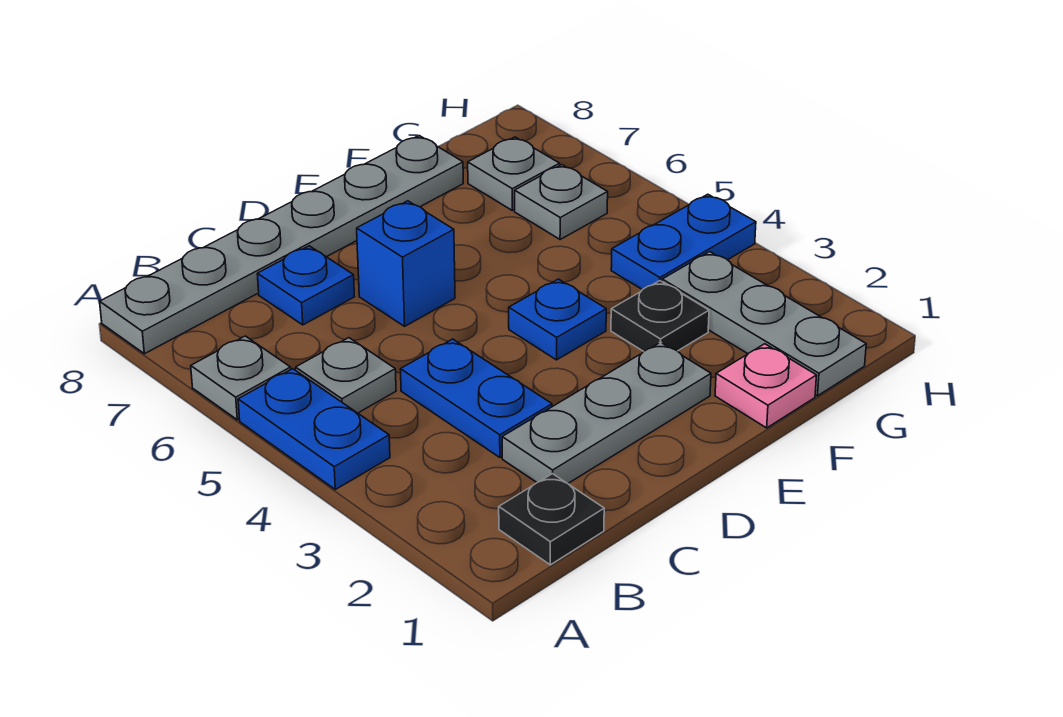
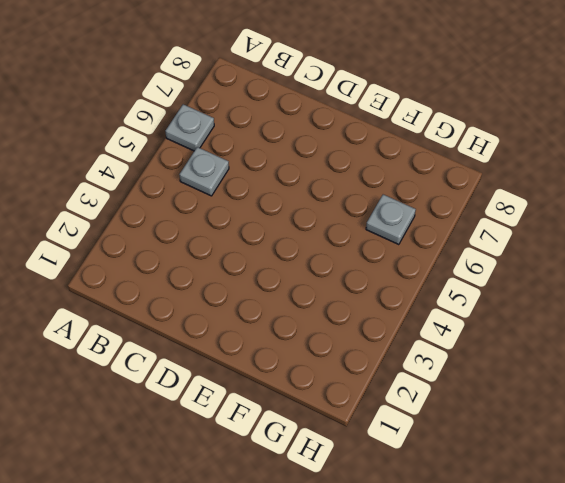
none -> blue plate A4:A5 level 1
none -> grey plate A8:F8 level 1
none -> black plate B1 level 1

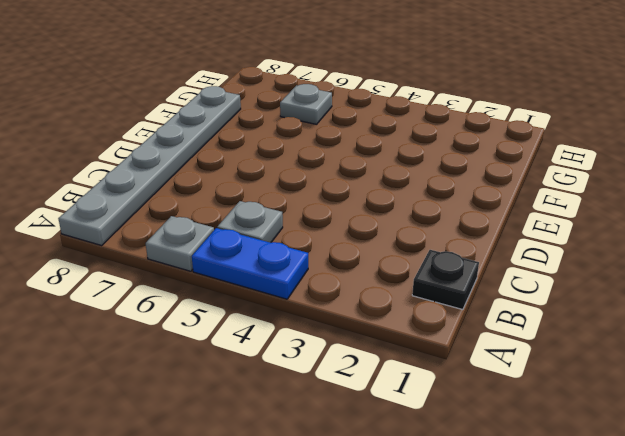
none -> grey plate C2:E2 level 1
none -> blue plate C3:C4 level 1
none -> blue plate C7 level 1

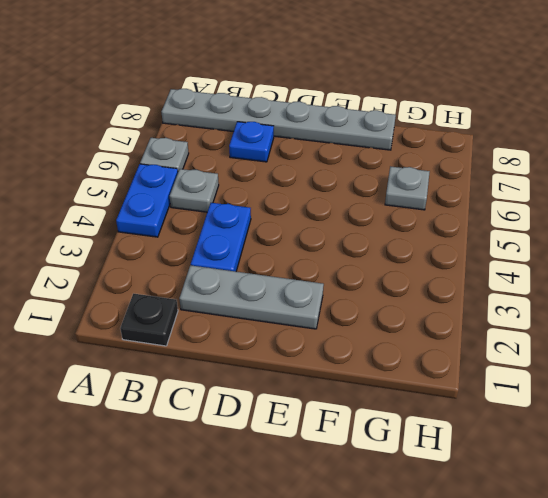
none -> blue brick D6 level 1
none -> blue plate E4 level 1
none -> pink plate F1 level 1

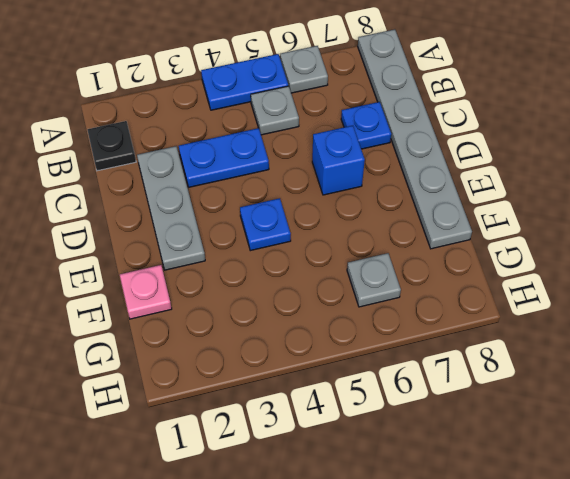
none -> black plate F3 level 1
none -> grey plate G1:G3 level 1
none -> blue plate G4:H4 level 1

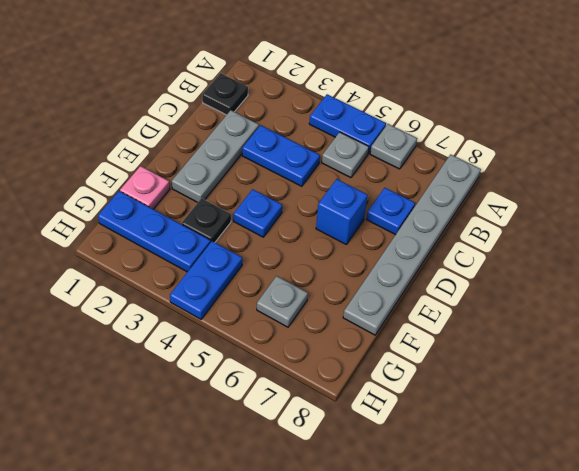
blue plate G1:G3 level 1 -> grey plate G1:G3 level 1
none -> grey plate G7 level 1

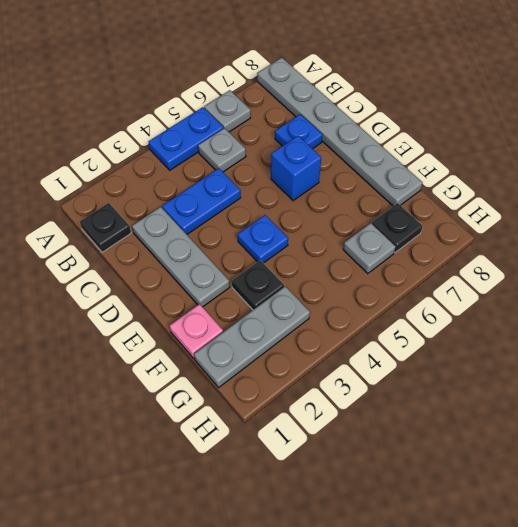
black plate G7 level 1 -> grey plate G7 level 1
none -> blue plate G4:H4 level 1

